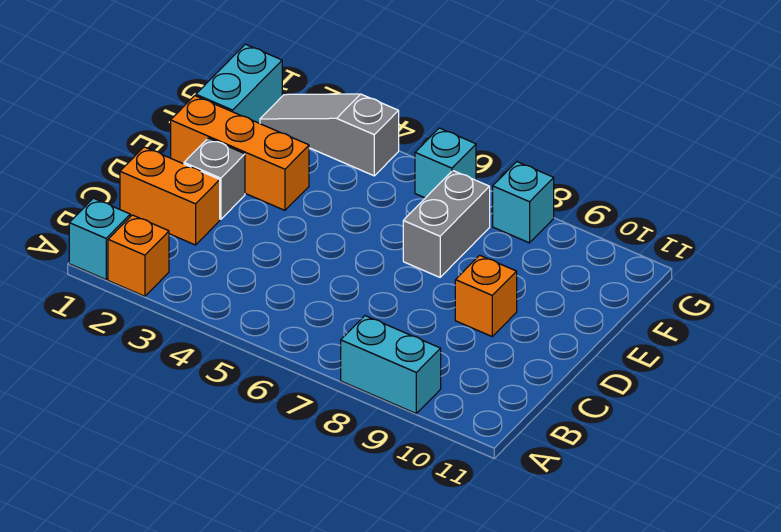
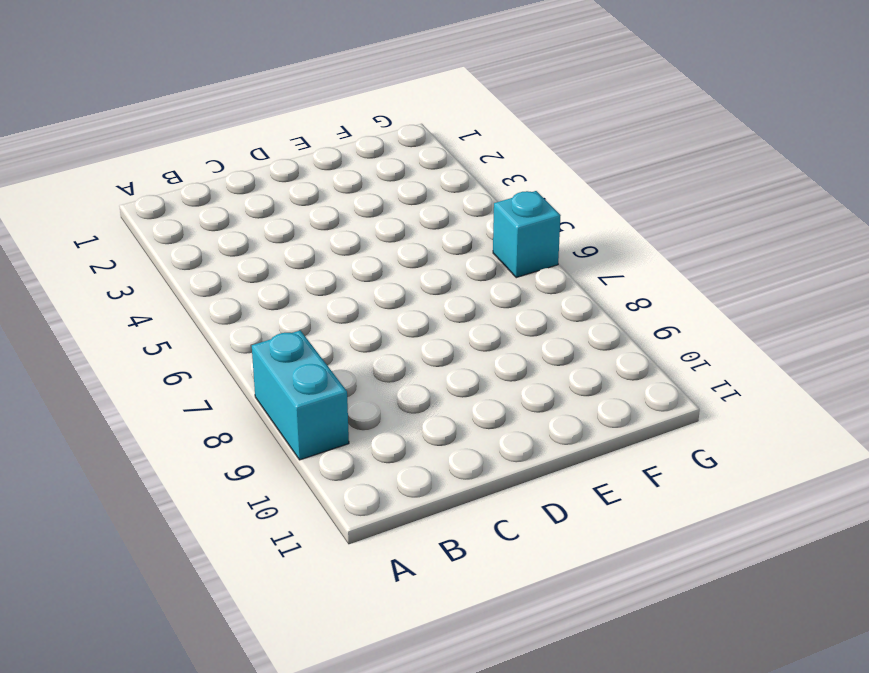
none -> cyan brick A1 level 1
none -> orange brick A2 level 1
none -> orange brick C1:C2 level 1

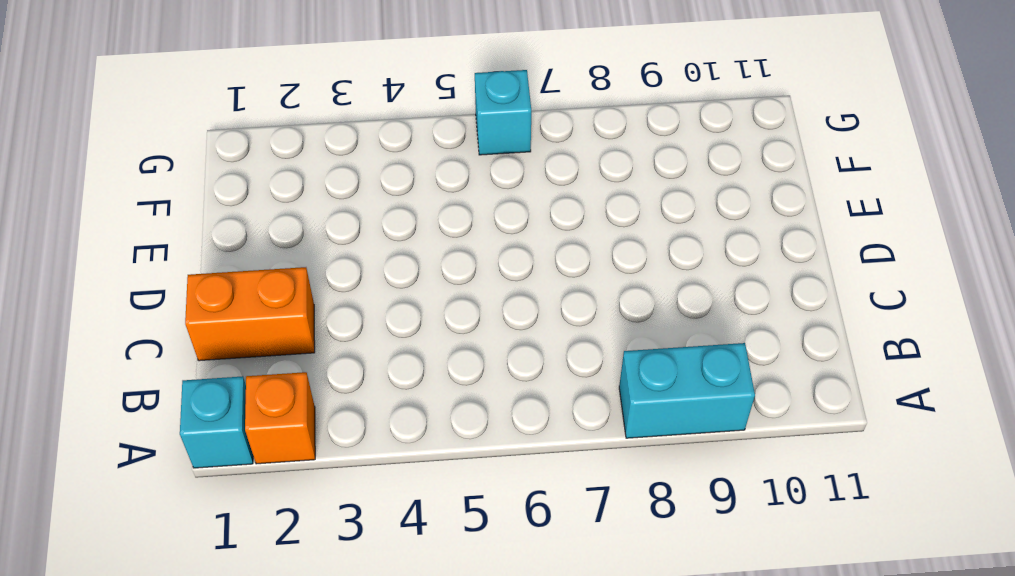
none -> grey brick D2 level 1
none -> orange brick D9 level 1
none -> orange brick E1:E3 level 1

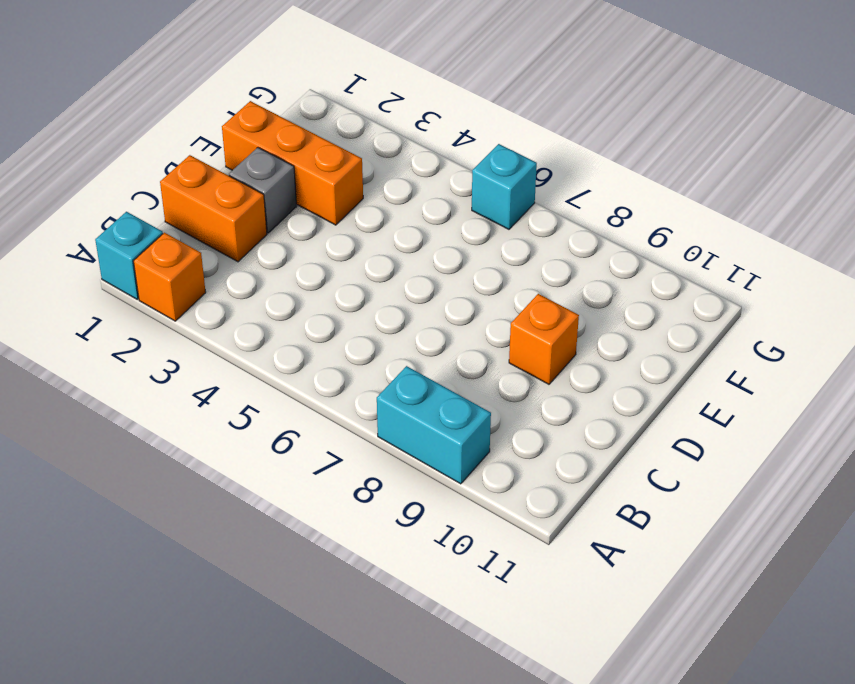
none -> grey brick E7:F7 level 1
none -> cyan brick F1:G1 level 1
none -> grey slope G2:G4 level 1 top 4

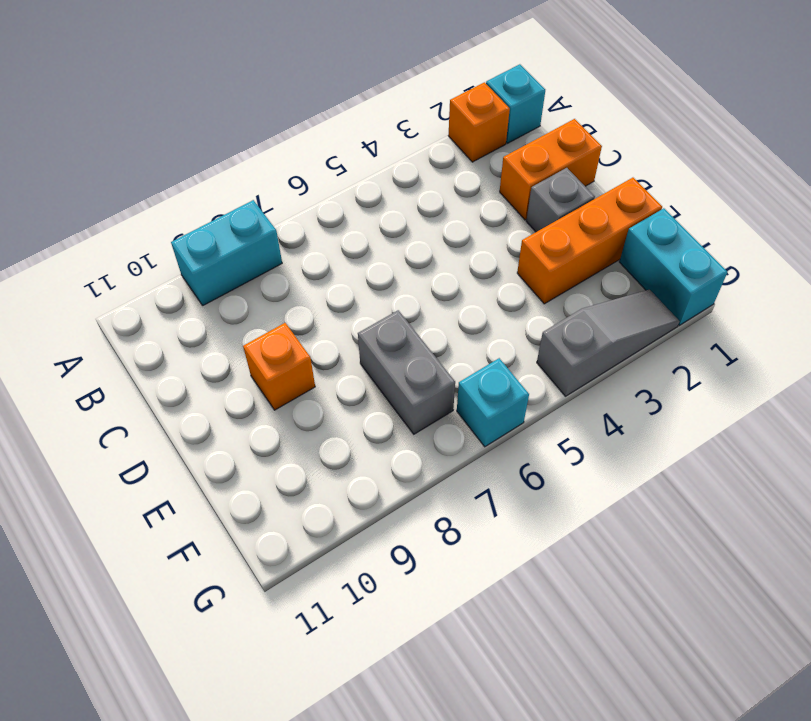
none -> cyan brick G8 level 1

